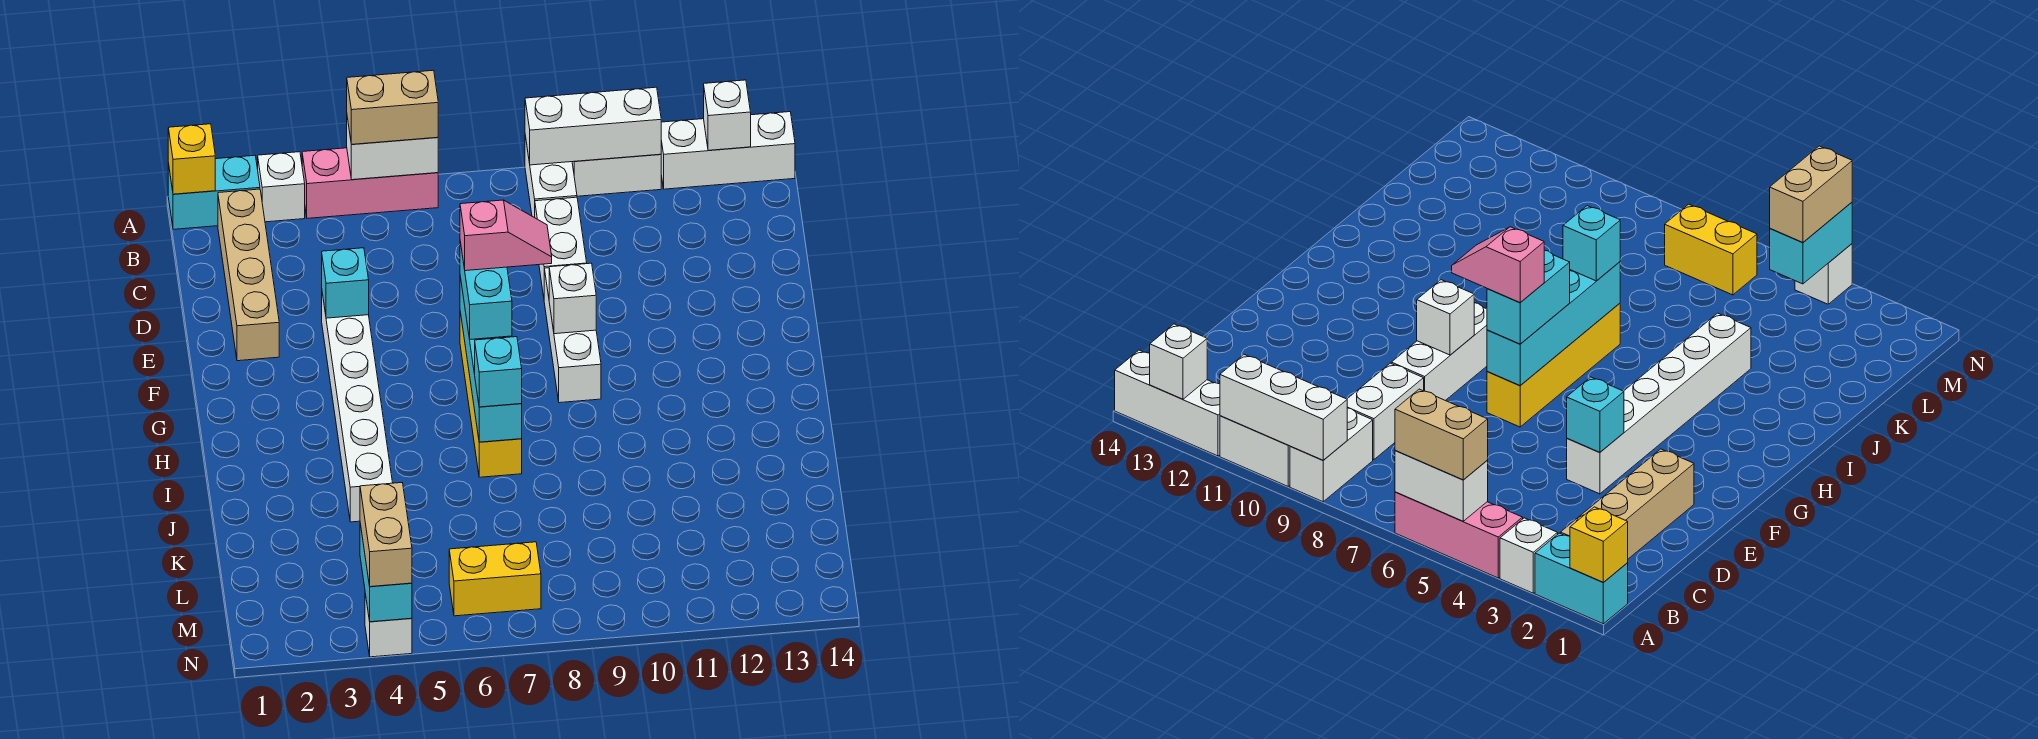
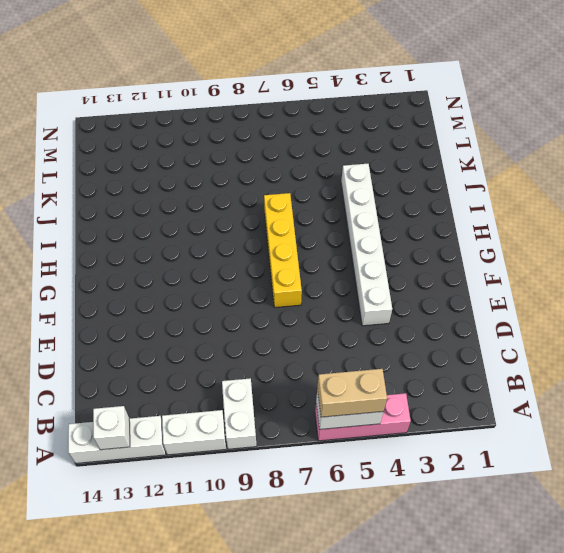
none -> cyan brick A1:A2 level 1
none -> white brick A3 level 1
none -> tan brick B2:E2 level 1

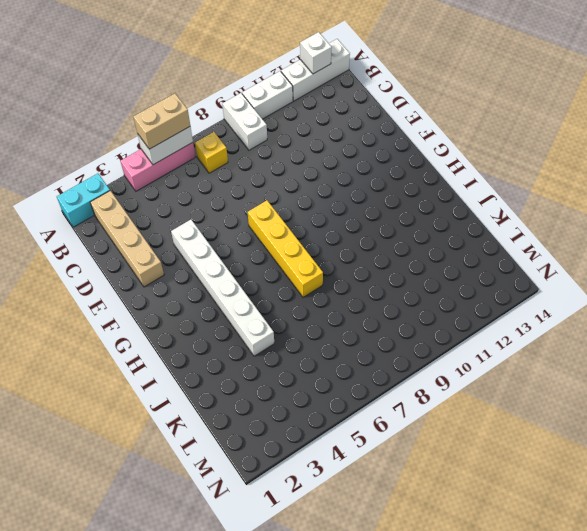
yellow brick B7 level 1 -> yellow brick A1 level 2
none -> white brick A3 level 1
none -> white brick C9:D9 level 1
none -> white brick E9:G9 level 1

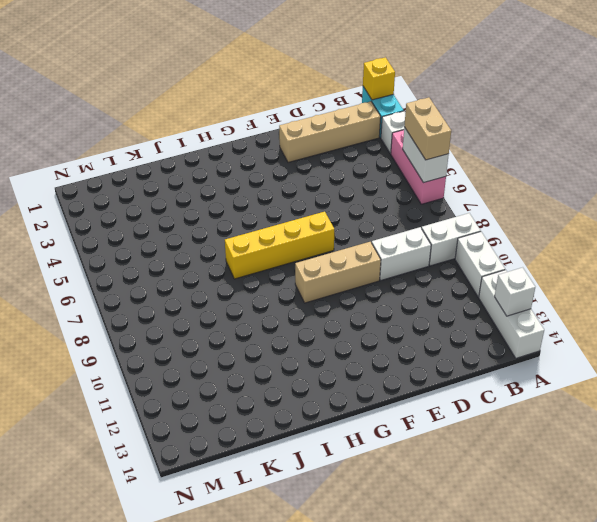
tan brick E9:G9 level 1 -> white brick E9:G9 level 1
none -> white brick E4:J4 level 1
none -> yellow brick M6:M7 level 1
none -> white brick N4 level 1

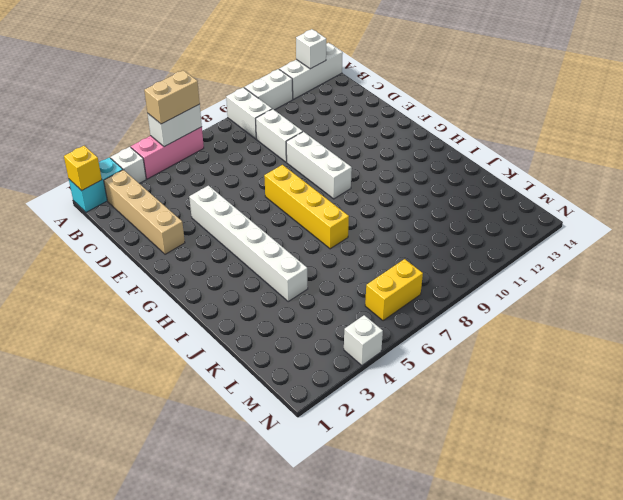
none -> white brick A9:A11 level 2
none -> cyan brick E4 level 2
none -> cyan brick F7:I7 level 2

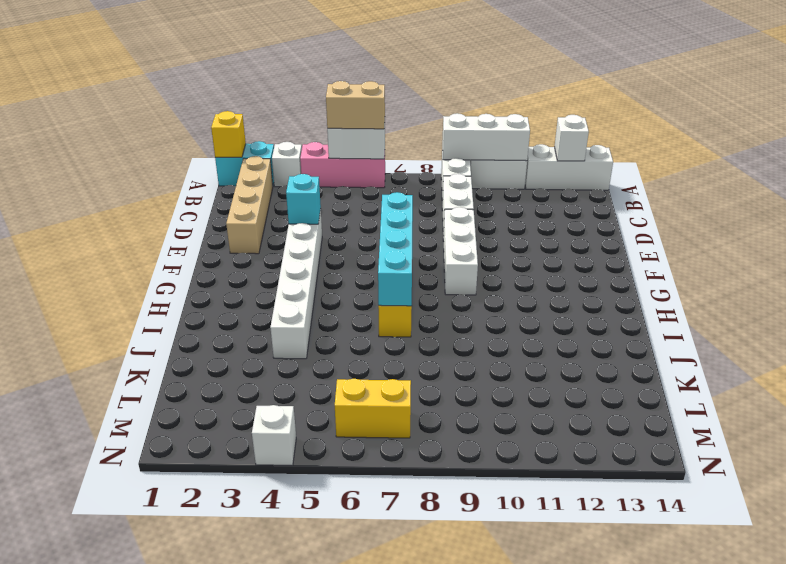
none -> white brick F9 level 2
none -> cyan brick M4:N4 level 2
none -> cyan brick F7:G7 level 3

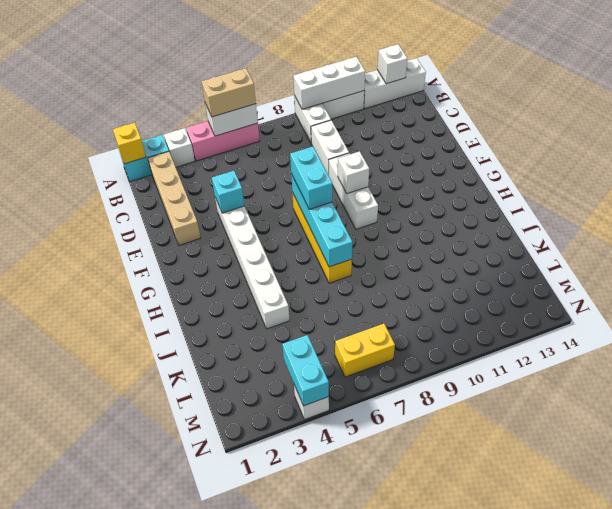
none -> cyan brick I7 level 3
none -> tan brick M4:N4 level 3
none -> pink slope F7:F8 level 4 top 7

